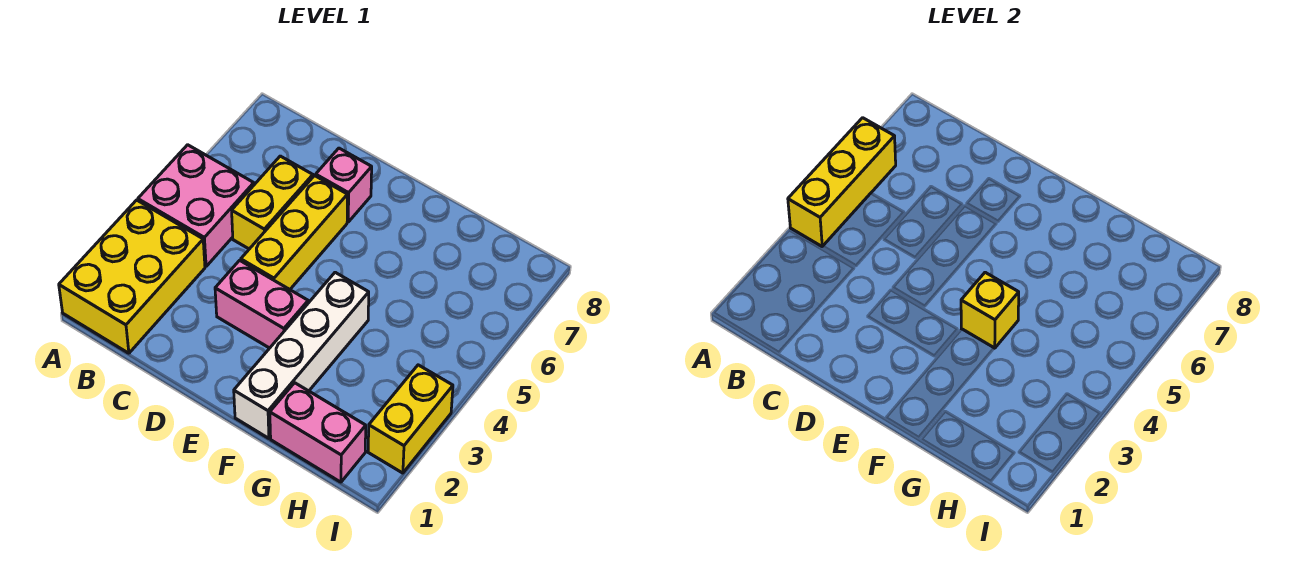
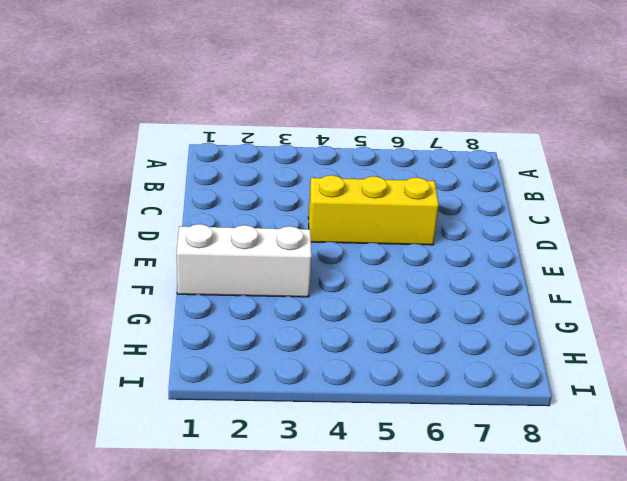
white brick F1:F3 level 1 -> white brick F1:F4 level 1
none -> yellow brick A1:B3 level 1
none -> pink brick A4:B5 level 1

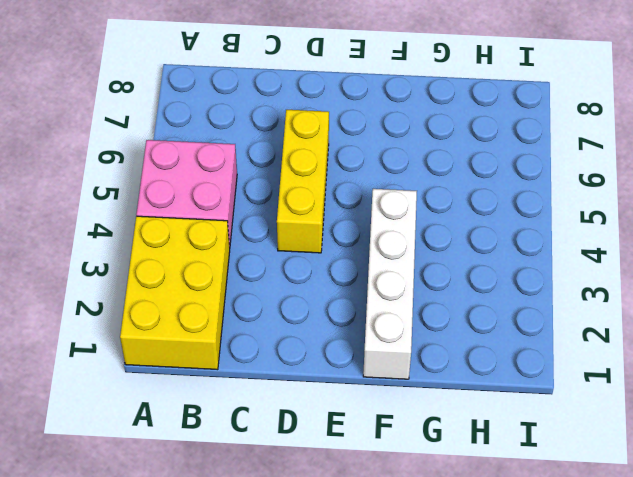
none -> yellow brick C5:C6 level 1
none -> pink brick D3:E3 level 1

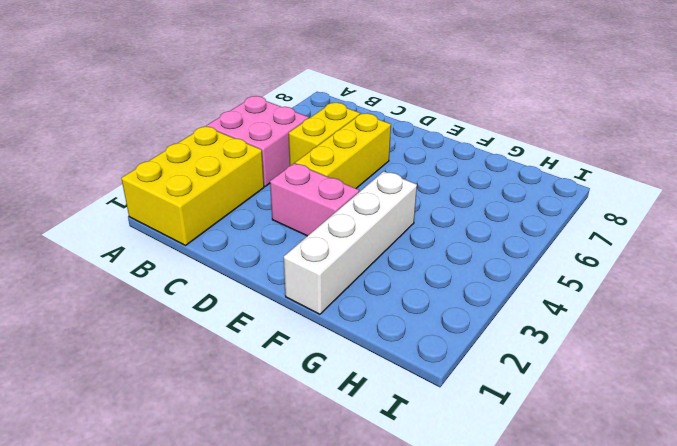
none -> pink brick D7 level 1
none -> pink brick G1:H1 level 1

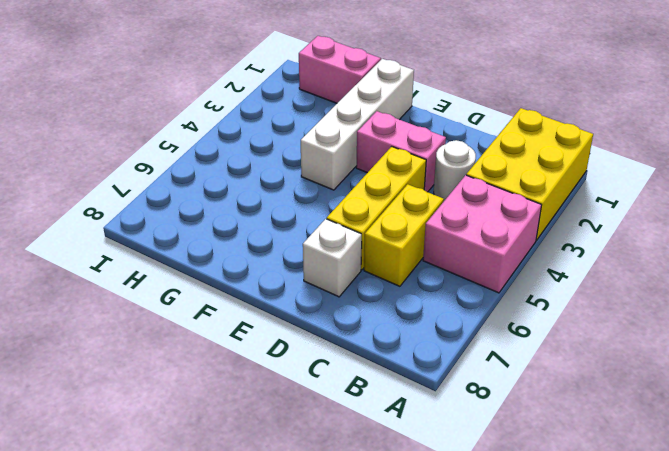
white round brick C3 level 1 -> none
white brick D7 level 1 -> pink brick D7 level 1
none -> yellow brick I2:I3 level 1
none -> yellow brick A4:A6 level 2

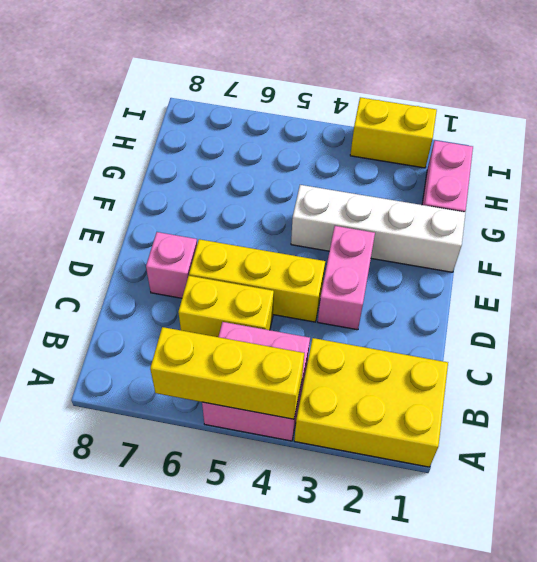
none -> yellow brick F4 level 2

